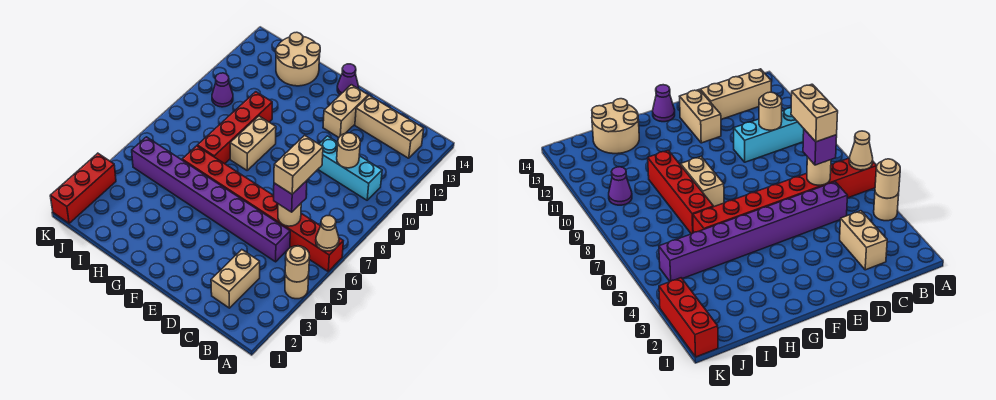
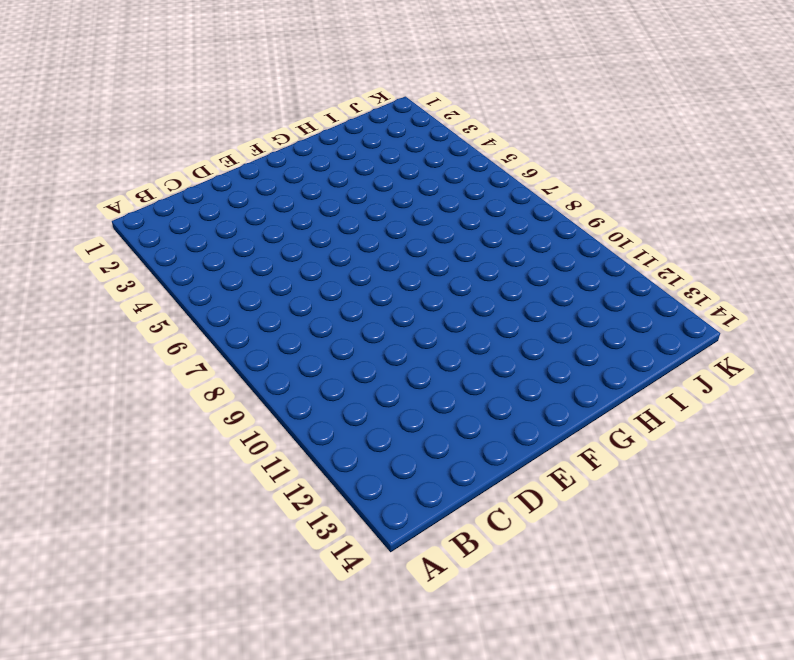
none -> tan round brick A4 level 1
none -> red brick A6:H6 level 1
none -> cyan brick B10:D10 level 1

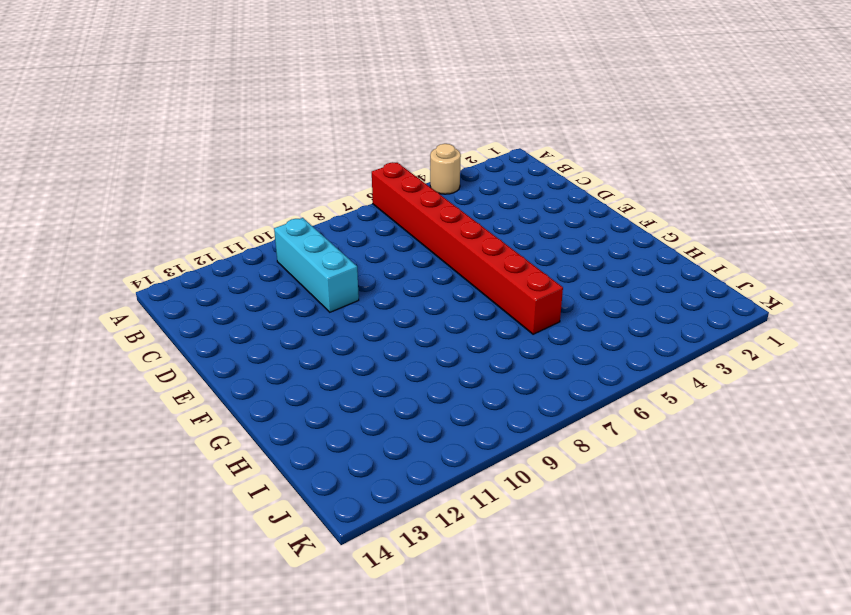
none -> tan brick B13:D13 level 1
none -> tan brick C2:C3 level 1
none -> purple brick C5:J5 level 1

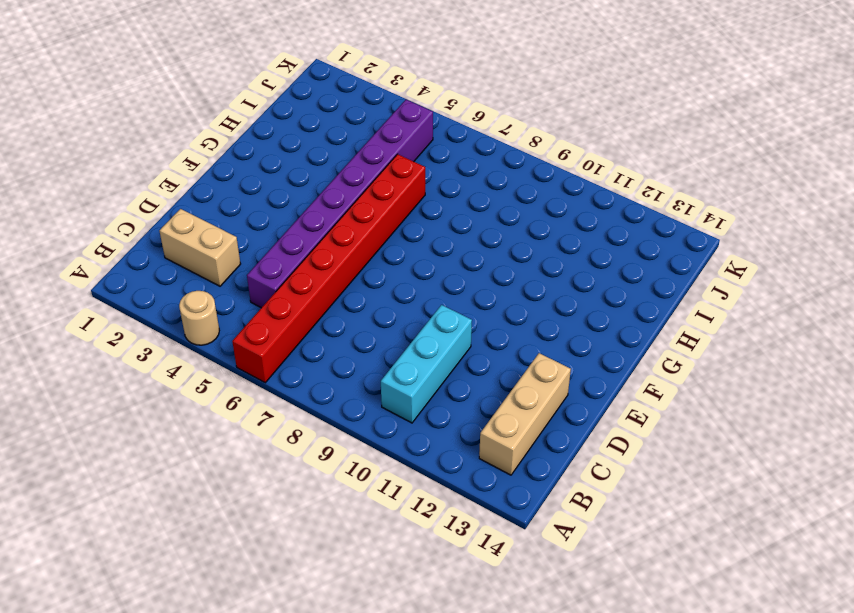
none -> tan brick E12:E13 level 1
none -> purple cone F14 level 1
none -> tan brick G8:G9 level 1

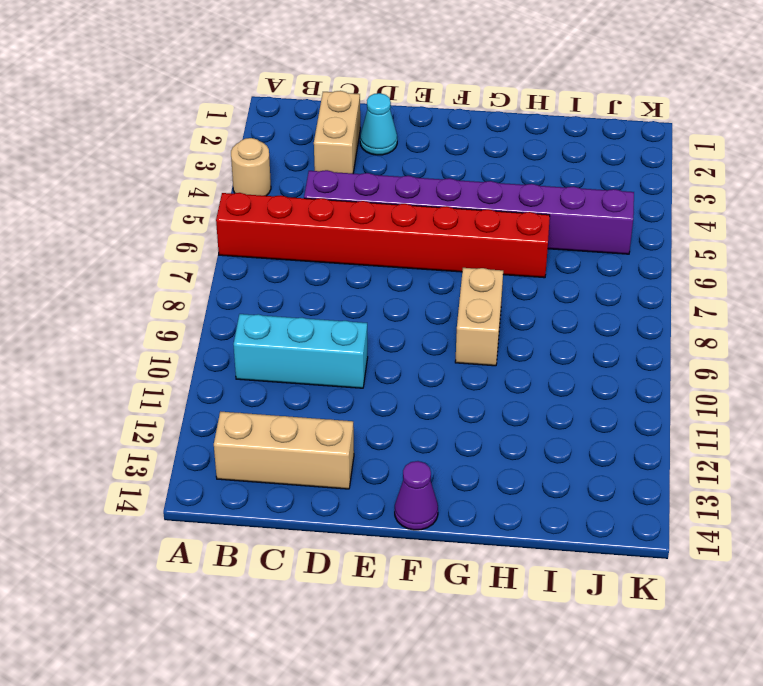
cyan cone D2 level 1 -> none
none -> tan brick E12:E13 level 1
none -> red brick H7:H10 level 1
none -> tan round brick H13:I14 level 1

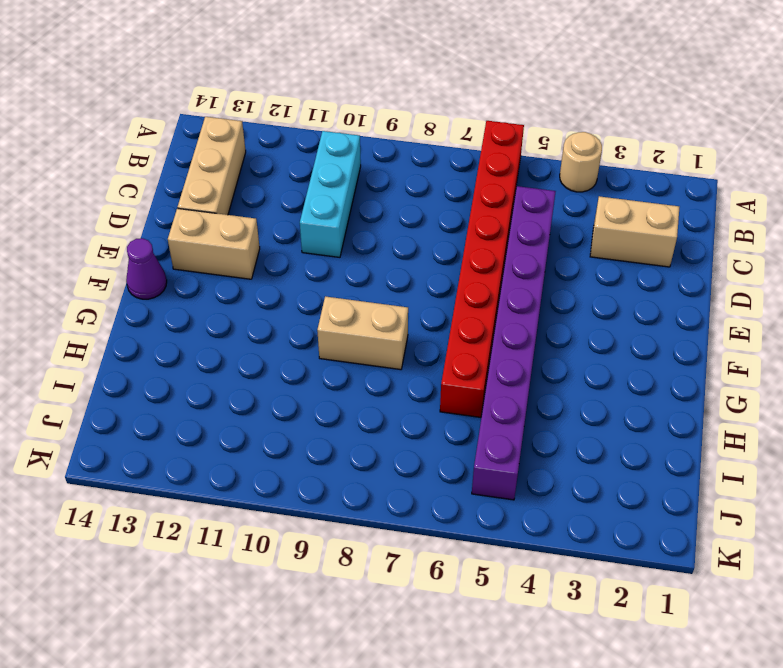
none -> red brick H7:H10 level 1
none -> tan round brick H13:I14 level 1
none -> purple cone J10 level 1

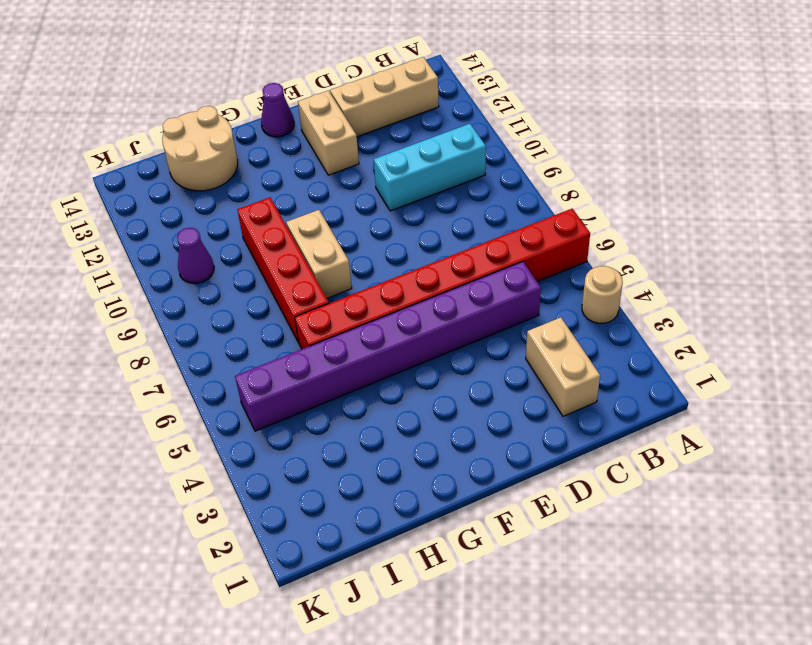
none -> red brick K1:K3 level 1
none -> tan round brick A4 level 2
none -> tan cone A6 level 2

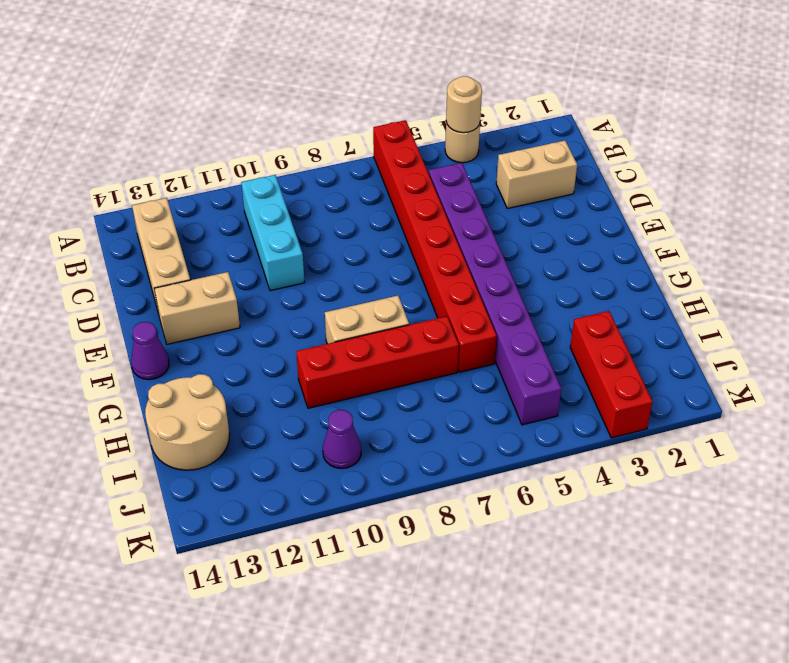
red brick I3:K3 level 1 -> red brick K1:K3 level 1
none -> tan cone A6 level 2
none -> tan round brick C6 level 2
none -> tan round brick C10 level 2

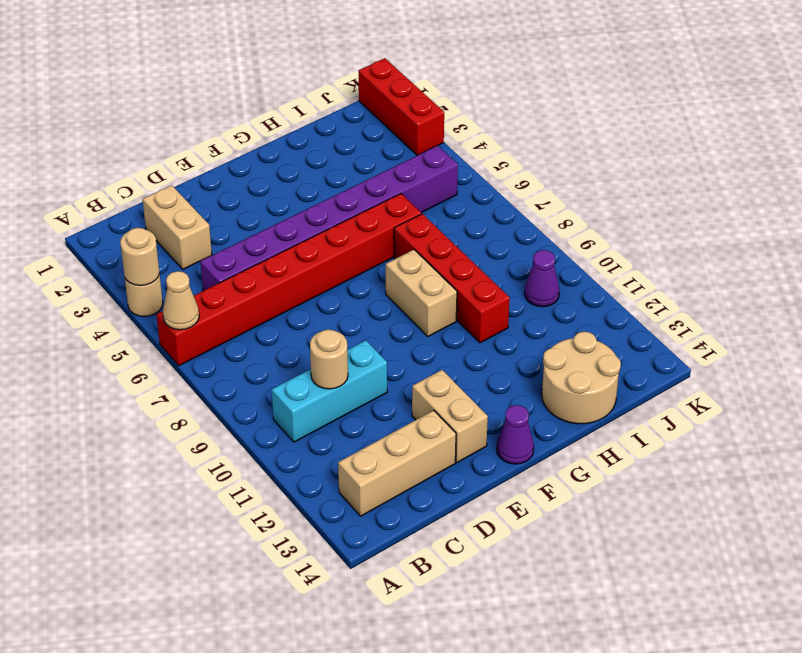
none -> tan round brick C6 level 2
none -> purple brick C6 level 3
none -> tan brick C6:C7 level 4

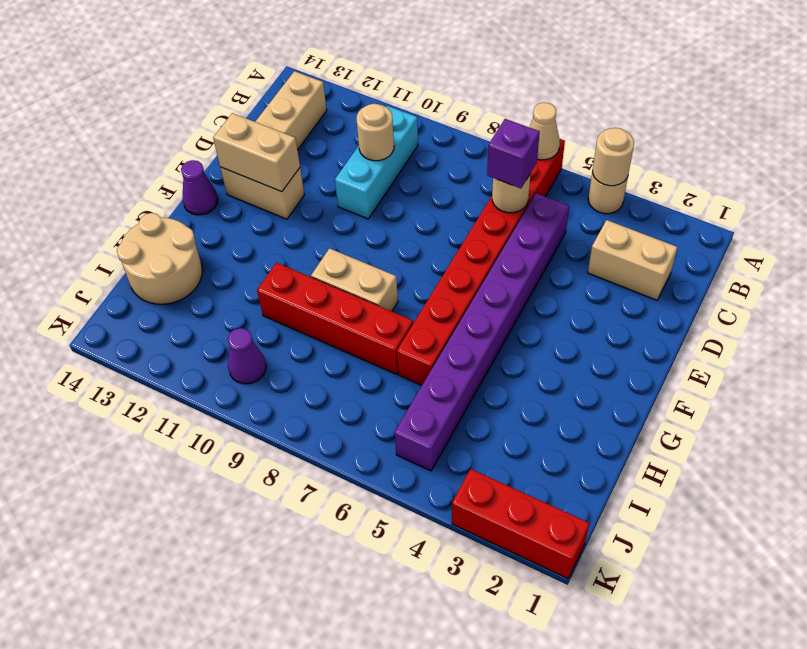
tan brick E12:E13 level 2 -> tan brick C6:C7 level 4

